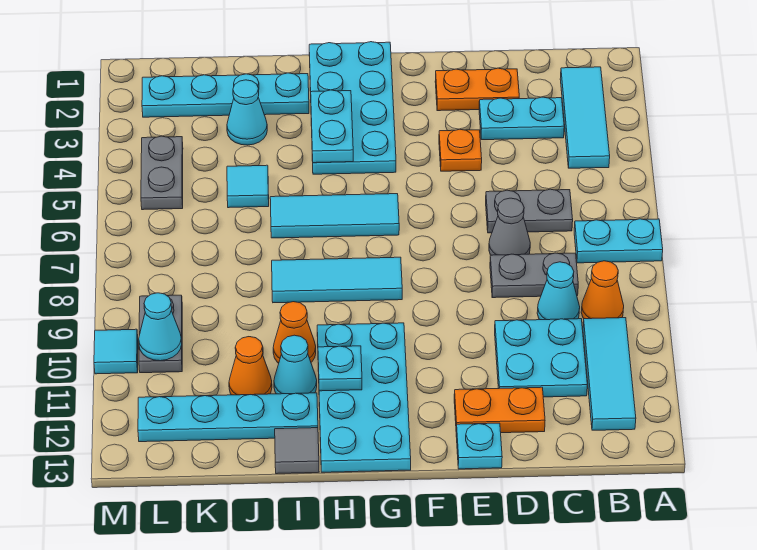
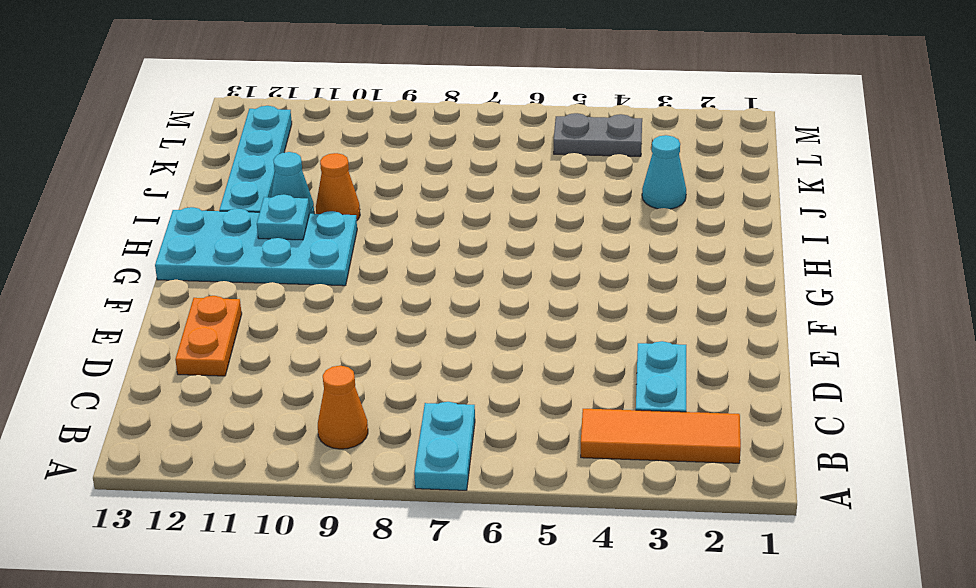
orange tile B2:B4 level 1 -> cyan tile B2:B4 level 1
none -> cyan tile B10:B12 level 1
none -> grey plate C6:D6 level 1
none -> grey plate C8:D8 level 1
none -> cyan cone C9 level 1

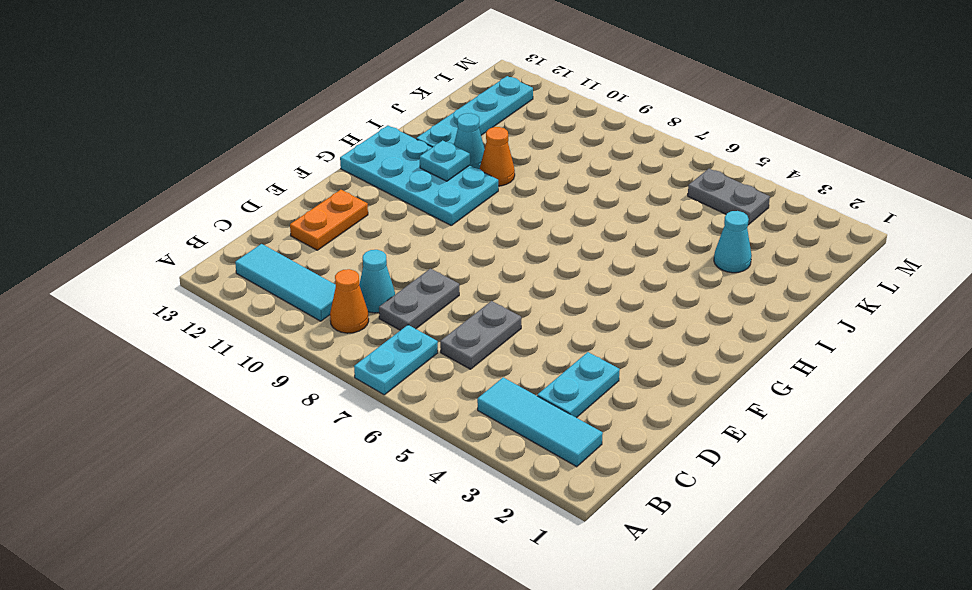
none -> cyan plate C10:D11 level 1
none -> orange plate D2:E2 level 1
none -> grey cone D7 level 1
none -> orange plate E4 level 1

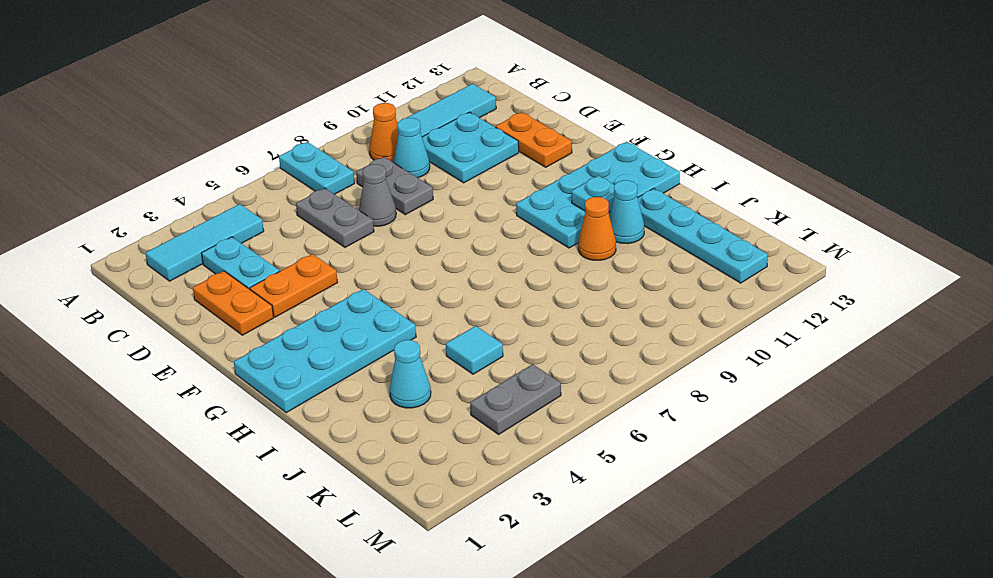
orange plate E3:E4 level 1 -> orange plate E4 level 1
none -> cyan plate E13 level 1
none -> cyan tile G6:I6 level 1
none -> cyan tile G8:I8 level 1
none -> cyan plate I2:L2 level 1

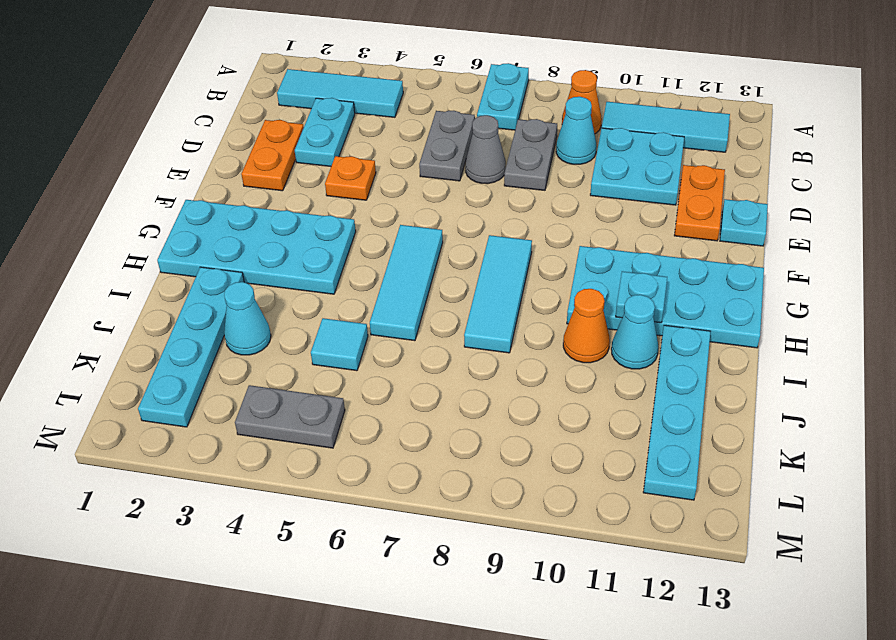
none -> grey tile I13 level 1
none -> orange cone J11 level 1
none -> grey plate L9:L10 level 1
none -> cyan tile M10 level 1

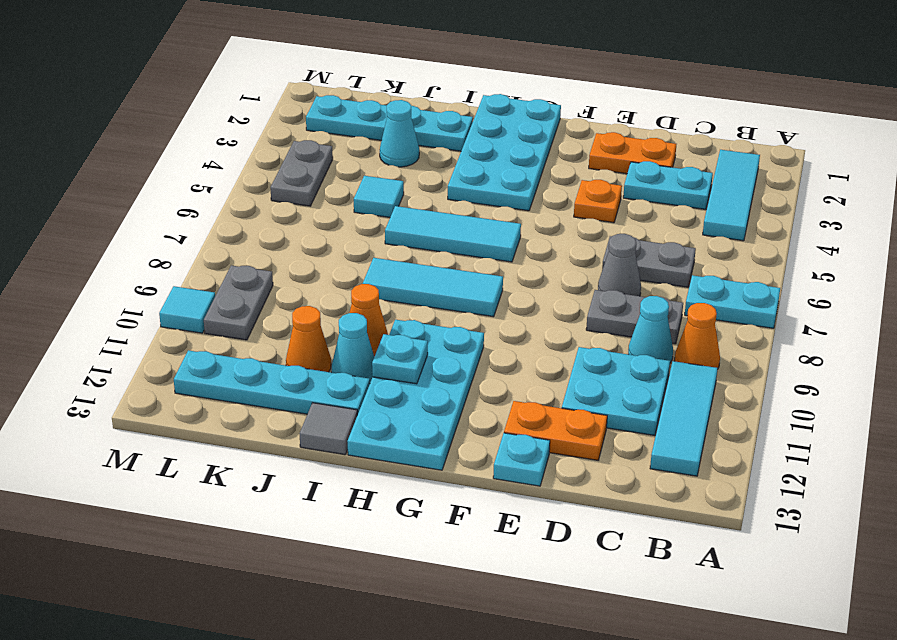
none -> cyan plate H3:H4 level 2
none -> cyan cone L10 level 2

